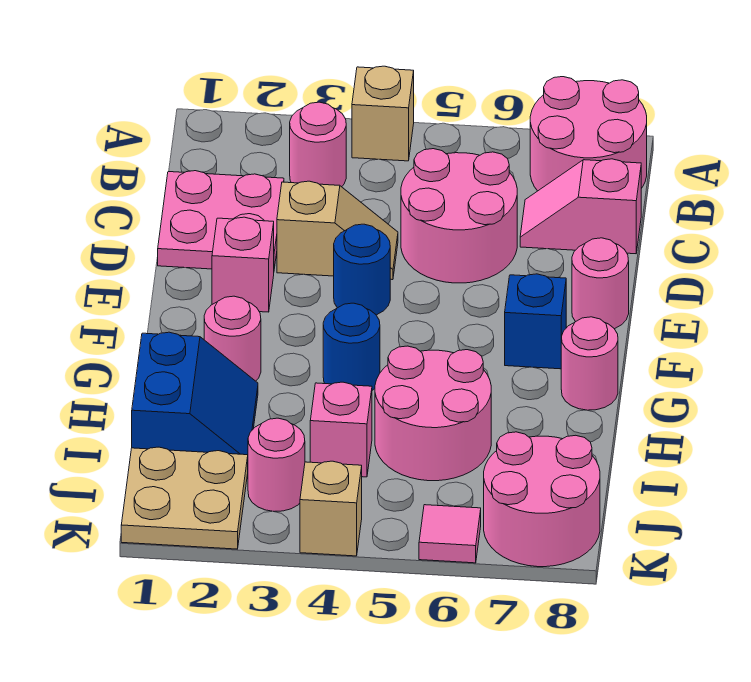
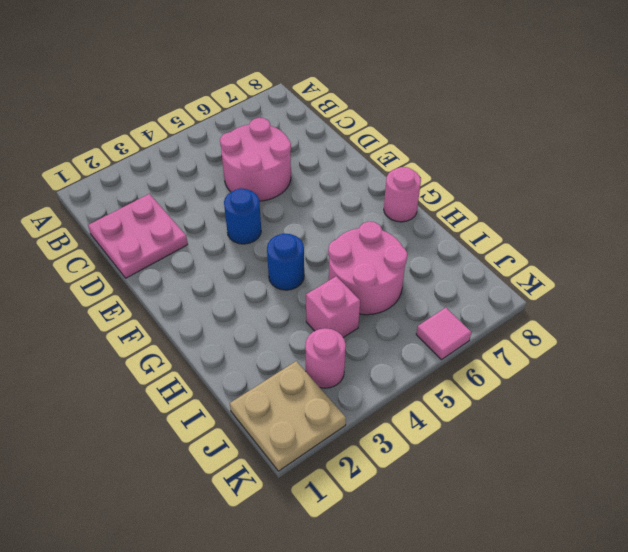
none -> tan brick A4 level 1
none -> pink round brick A7:B8 level 1
none -> pink round brick B3 level 1

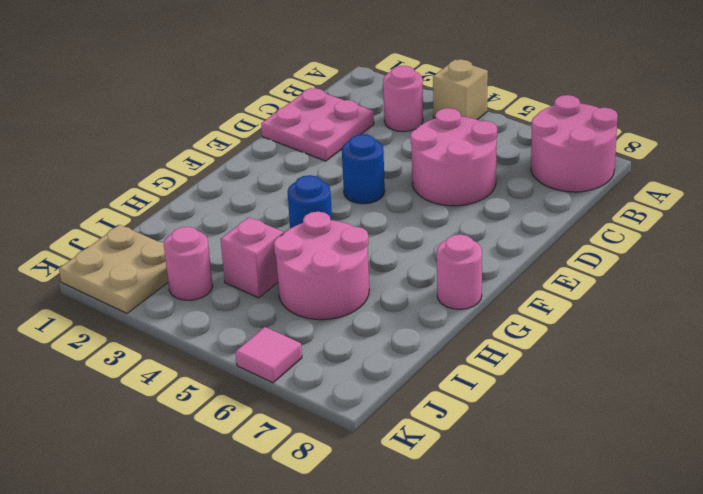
none -> pink slope C7:C8 level 1 top 8
none -> tan slope D3:D4 level 1 top 3
none -> pink brick E2 level 1

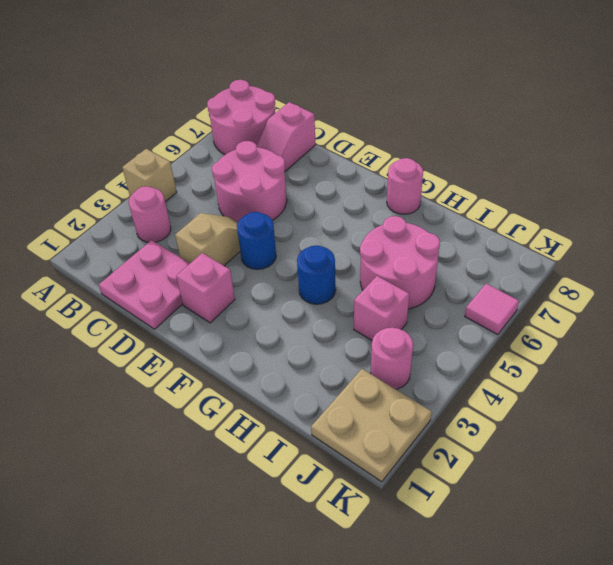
none -> pink round brick E8 level 1
none -> blue brick F7 level 1
none -> pink round brick G2 level 1

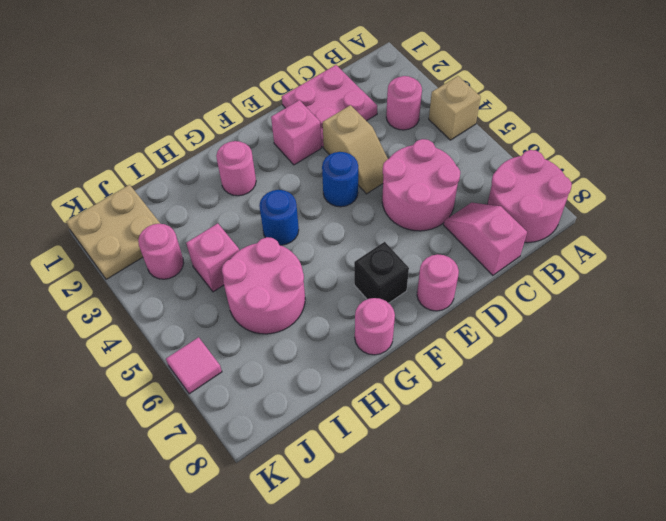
black brick F7 level 1 -> blue brick F7 level 1
none -> blue slope H1:I2 level 1 top 1
none -> pink round brick J7:K8 level 1
none -> tan brick K4 level 1

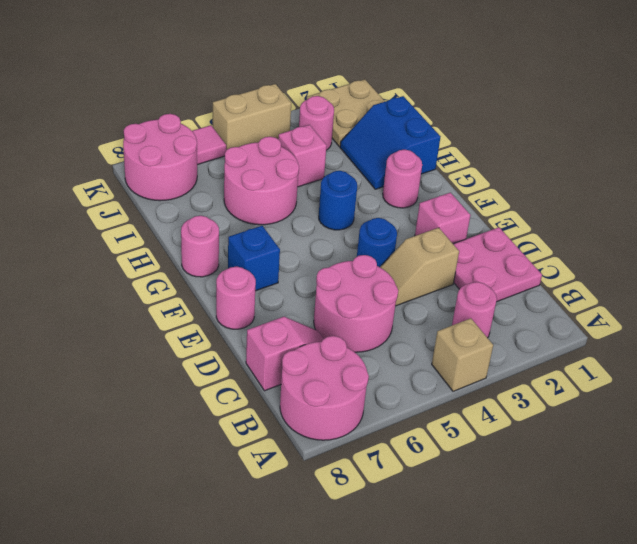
tan brick K4:K5 level 1 -> tan brick K4 level 1

